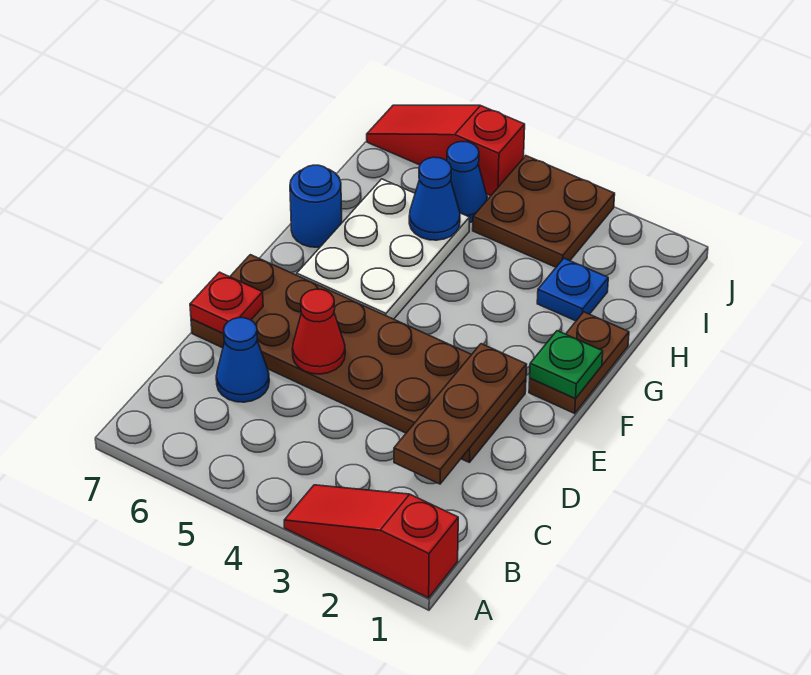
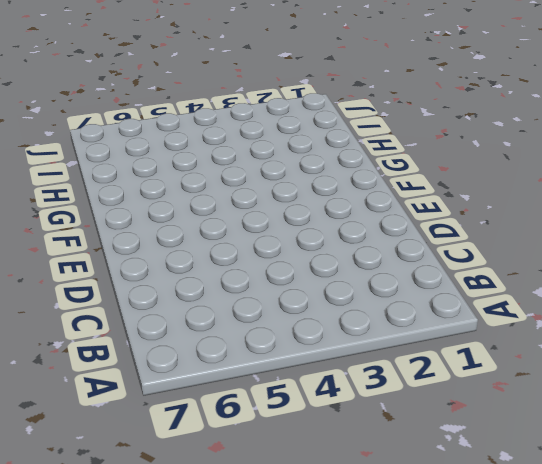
none -> red slope A1:A3 level 1 top 1
none -> blue cone C6 level 1
none -> brown plate D2:E7 level 1

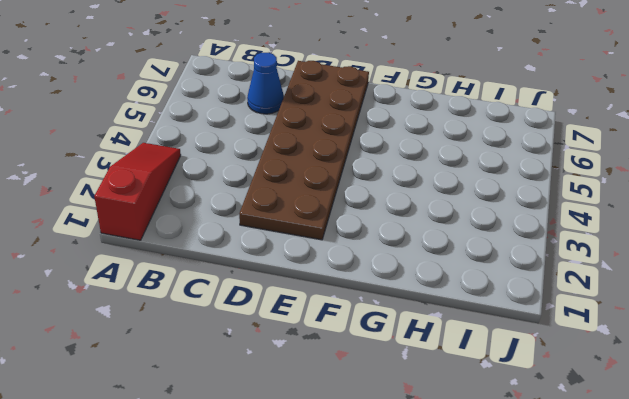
none -> brown plate F1:G1 level 1
none -> white plate F5:H6 level 1
none -> blue round brick G7 level 1

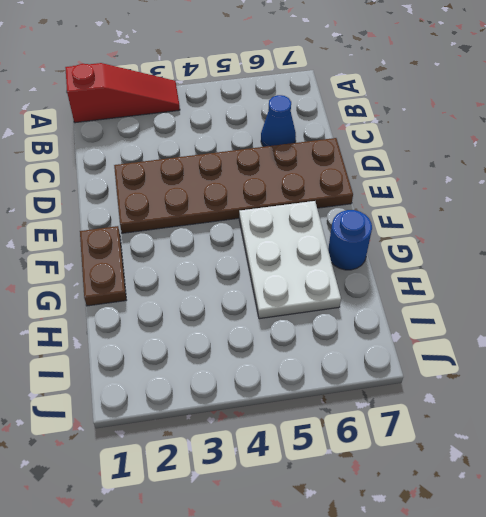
none -> blue plate H2 level 1
none -> brown plate I3:J4 level 1
none -> blue cone I5 level 1

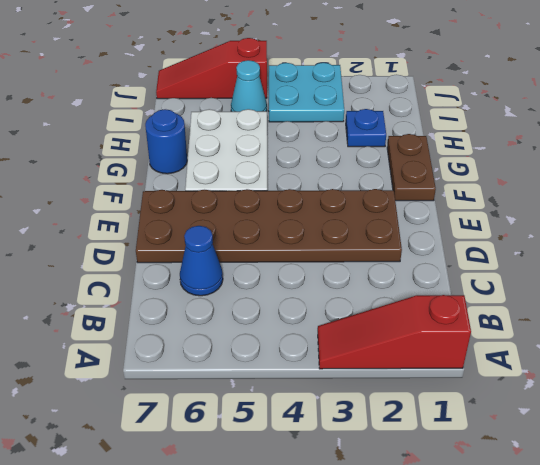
cyan plate I3:J4 level 1 -> brown plate I3:J4 level 1
cyan cone I5 level 1 -> blue cone I5 level 1
none -> brown plate C2:E2 level 2
none -> red cone D5 level 2
none -> red plate D7 level 2

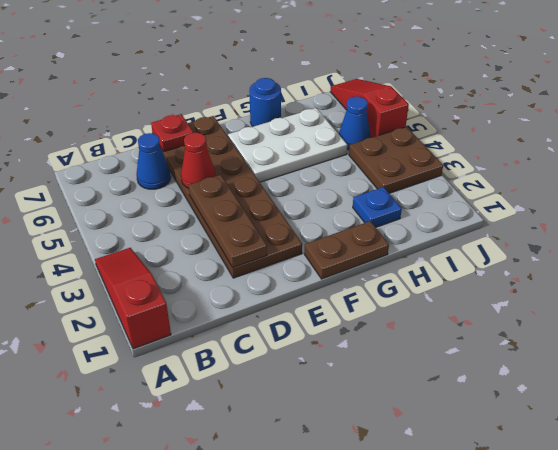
brown plate D2:D4 level 2 -> brown plate C2:E2 level 2
none -> green plate F1 level 2
none -> blue cone H5 level 2

